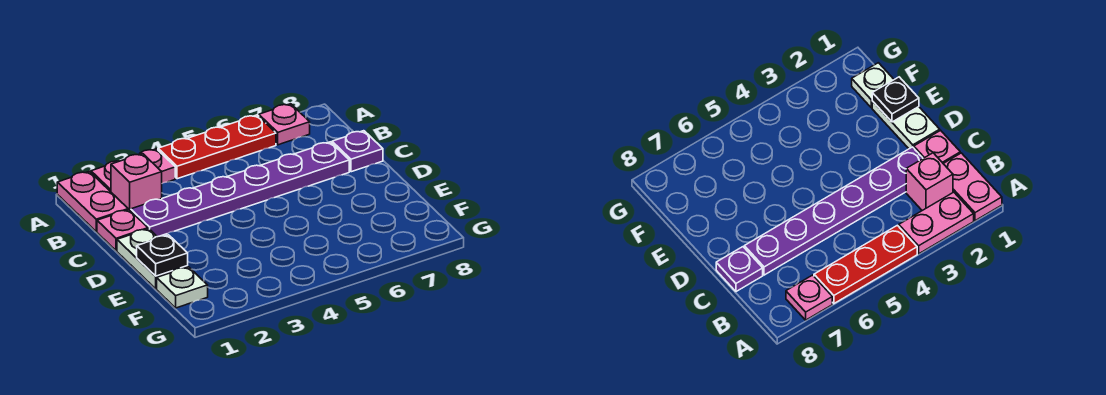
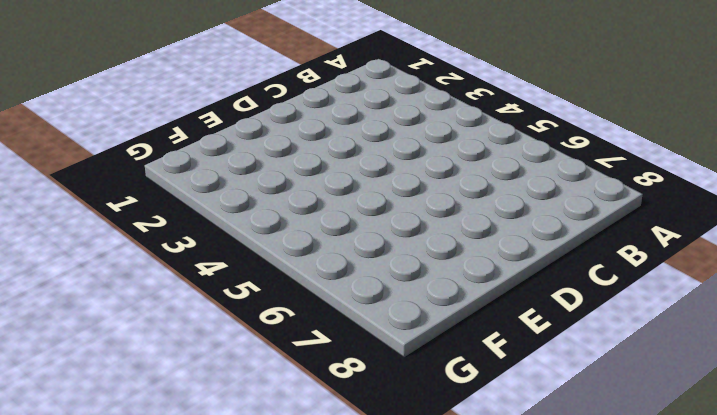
none -> pink plate A1:B1 level 1
none -> pink plate A2:A3 level 1

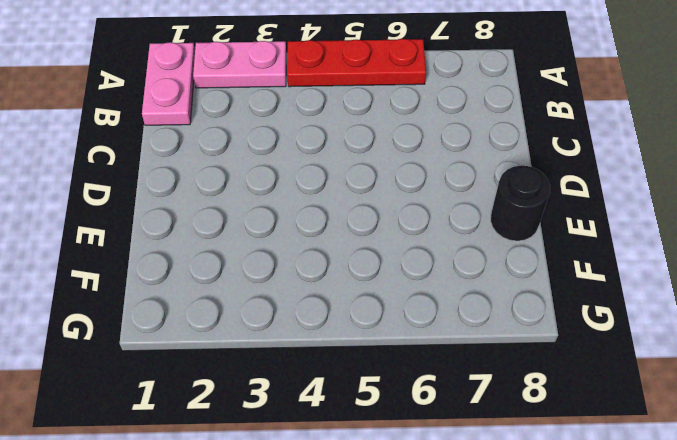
black round brick E8 level 1 -> none
none -> pink plate A7 level 1
none -> pink brick B2 level 1

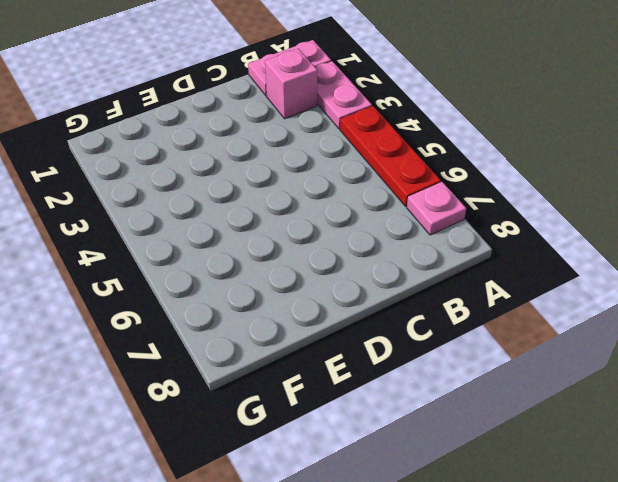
none -> pink plate C1 level 1
none -> purple plate C2:C7 level 1

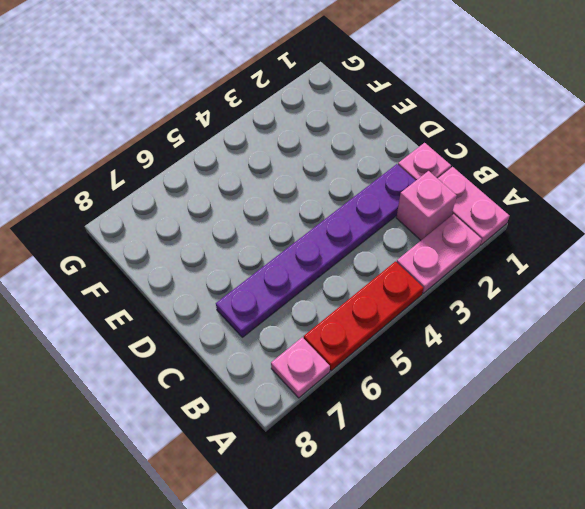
none -> purple plate C8 level 1
none -> white plate D1:E1 level 1

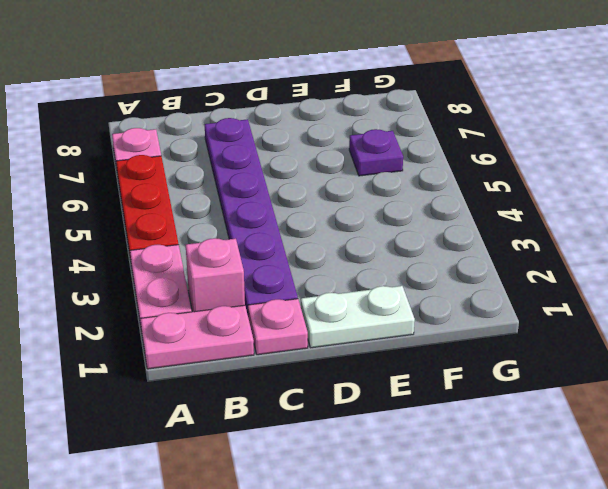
purple plate F6 level 1 -> purple plate C8 level 1
none -> white plate F1 level 1
none -> black plate E1 level 2

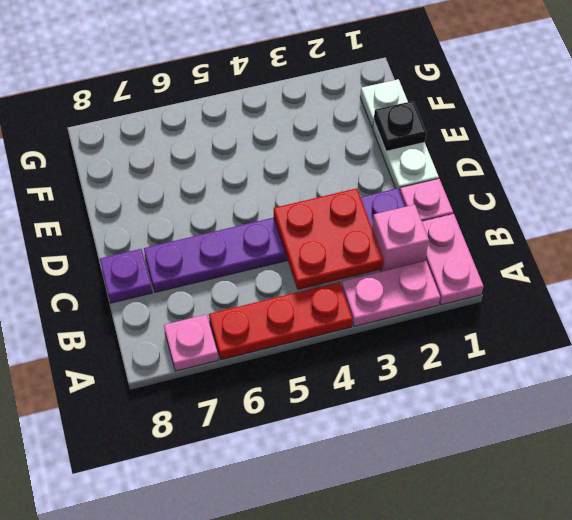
red plate B3:C4 level 2 -> none

